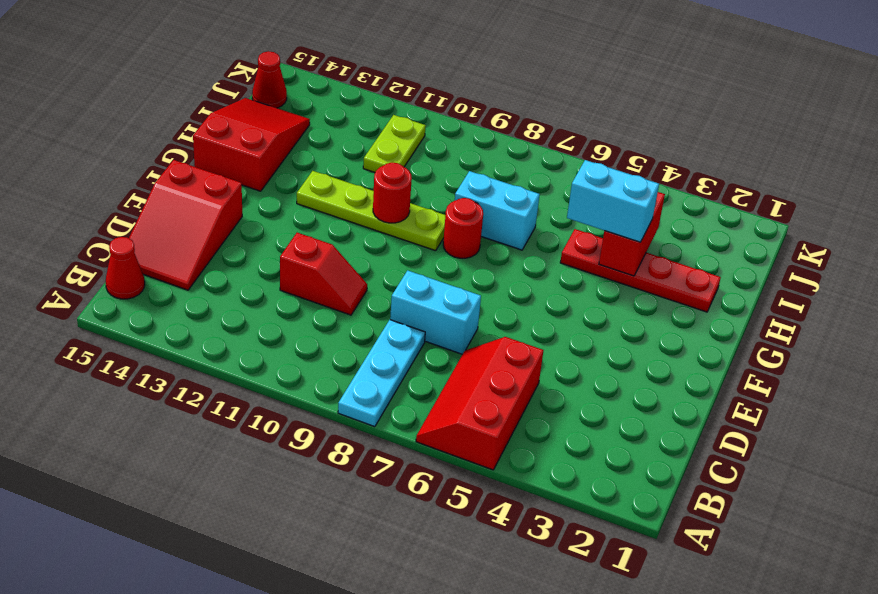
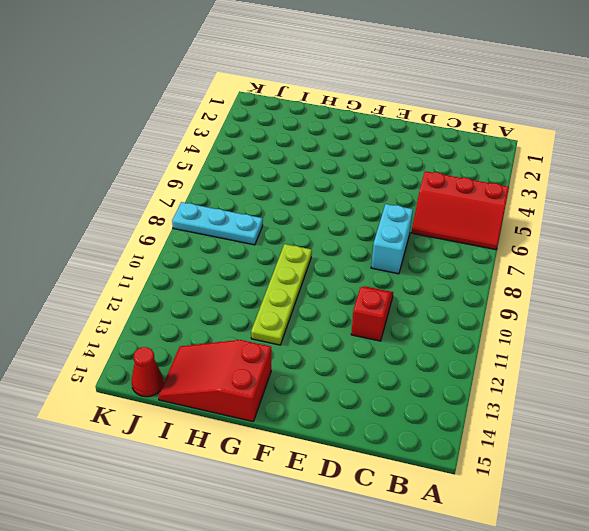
cyan plate I8:K8 level 1 -> cyan plate A8:C8 level 1
none -> red cone B15 level 1
none -> red slope C14:E15 level 1 top E
none -> red round brick G8 level 1

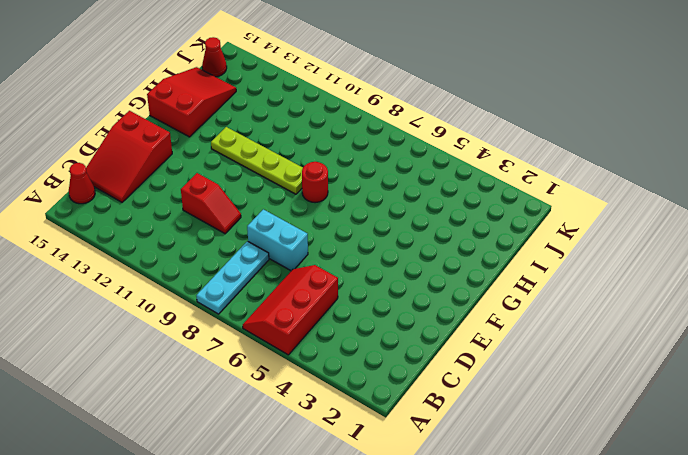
none -> red plate H2:H5 level 1
none -> cyan brick H7:H8 level 1
none -> lime plate I11:J11 level 1

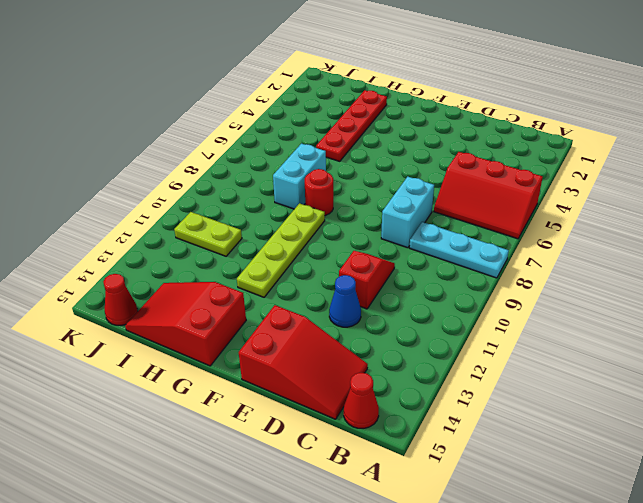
blue cone D12 level 1 -> none
none -> red round brick G10 level 2
none -> red brick H4:I4 level 2
none -> cyan brick H4:H5 level 3

